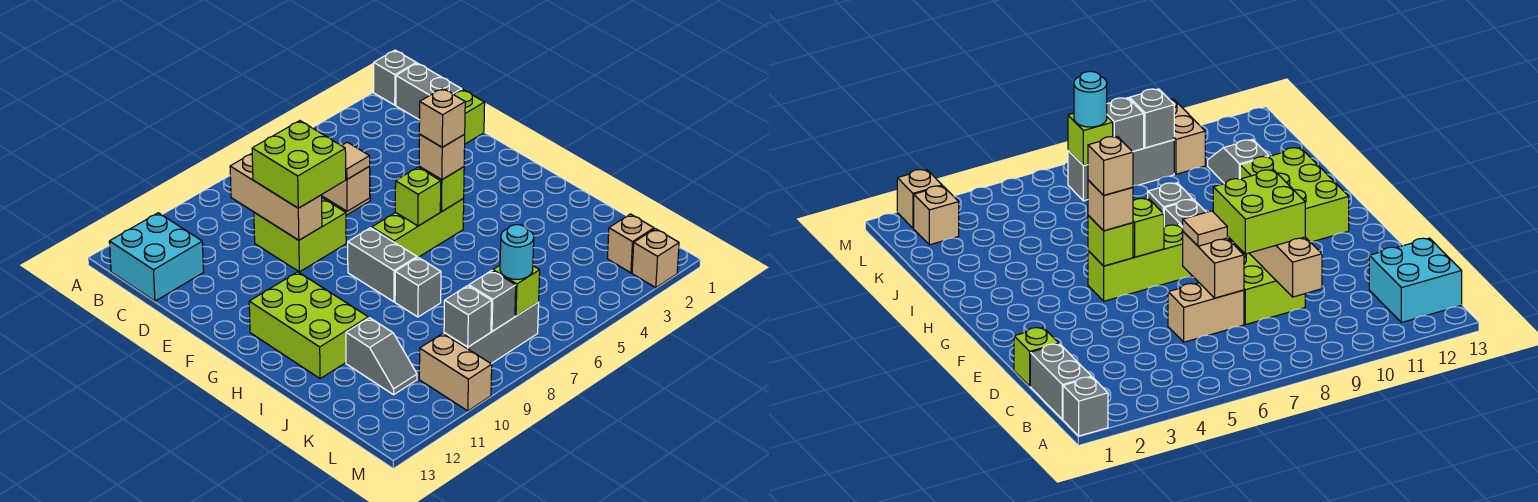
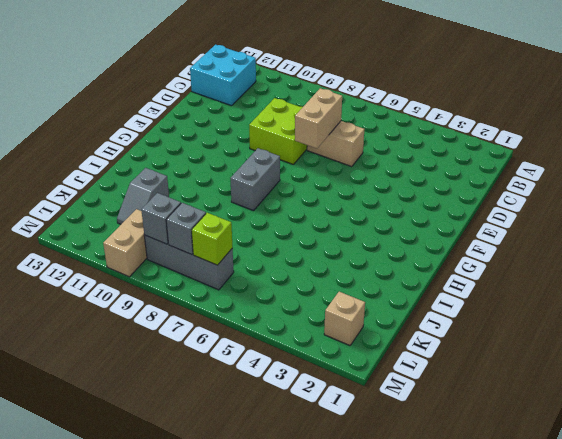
none -> grey brick A1 level 1
none -> grey brick B1:C1 level 1
none -> lime brick D1 level 1

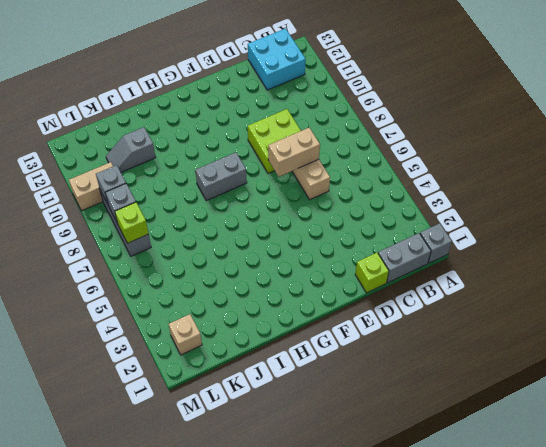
none -> lime brick G5:G7 level 1
none -> lime brick G11:I12 level 1
none -> grey brick I8 level 1

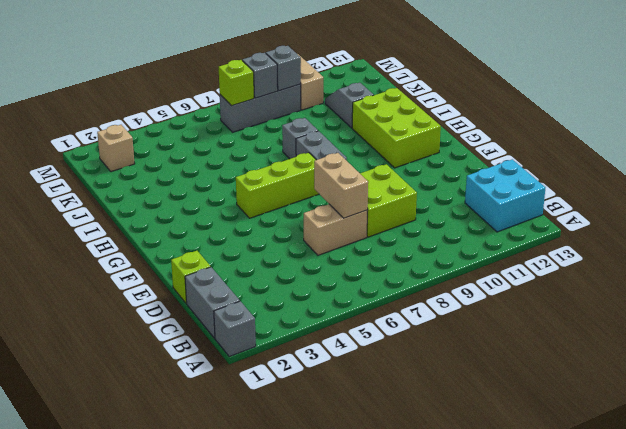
none -> tan brick M2 level 1
none -> tan brick C9:E9 level 2
none -> lime brick G5 level 2

